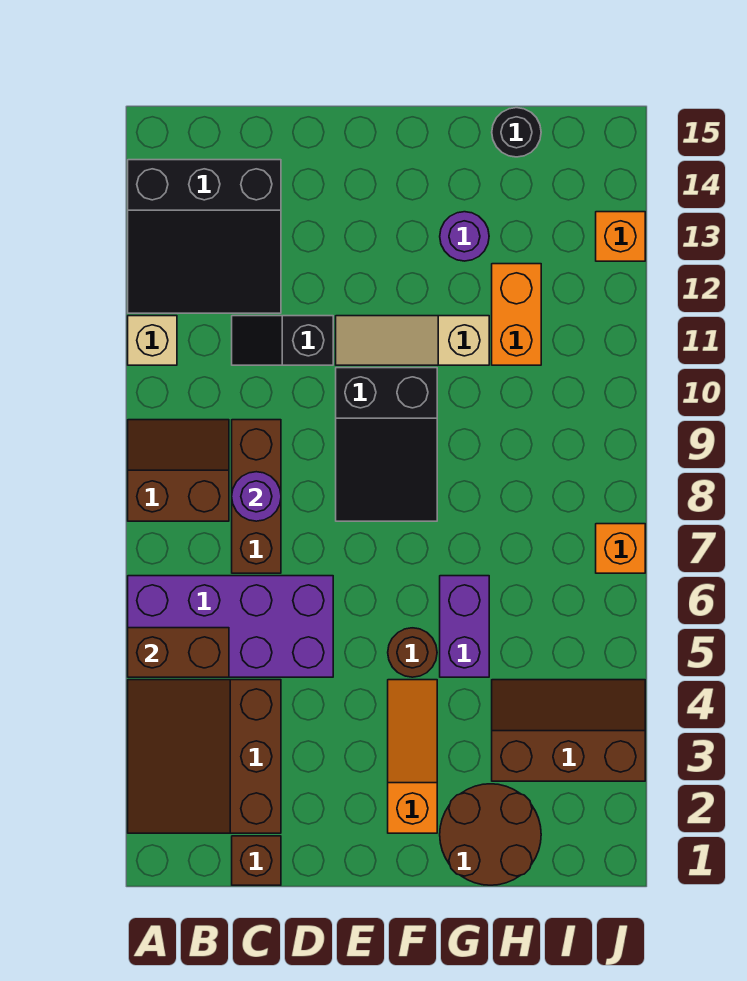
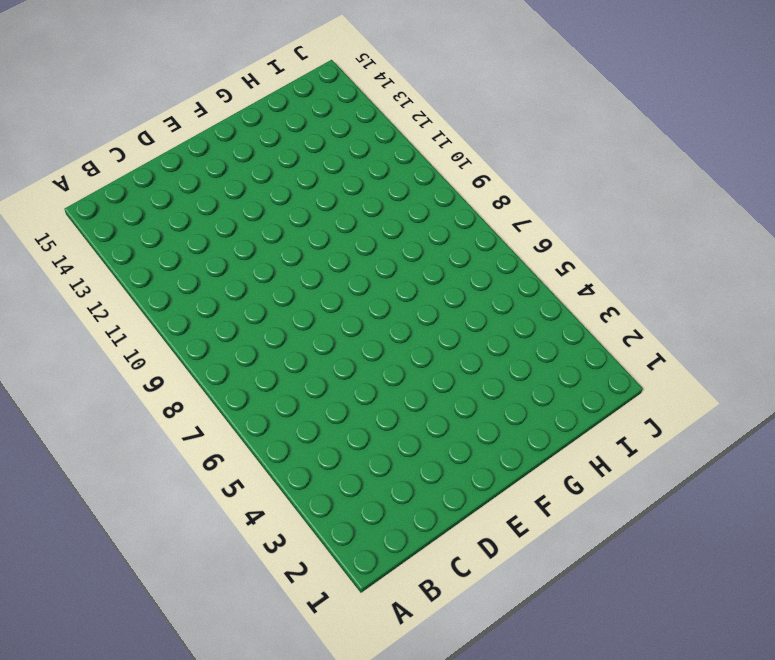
none -> brown slope A2:C4 level 1 top C
none -> purple brick A5:D6 level 1
none -> brown slope A8:B9 level 1 top 8

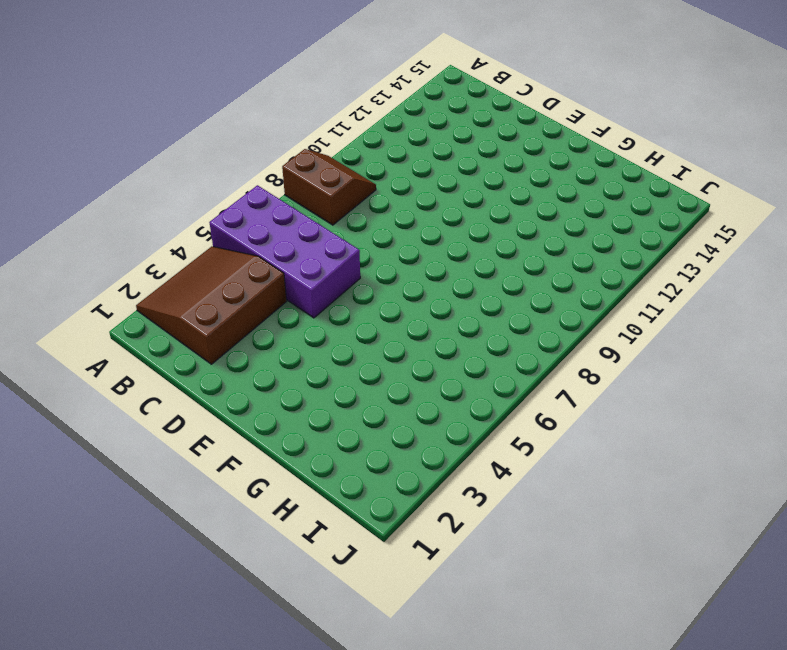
none -> tan brick A11 level 1
none -> black slope A12:C14 level 1 top 14
none -> brown brick C1 level 1

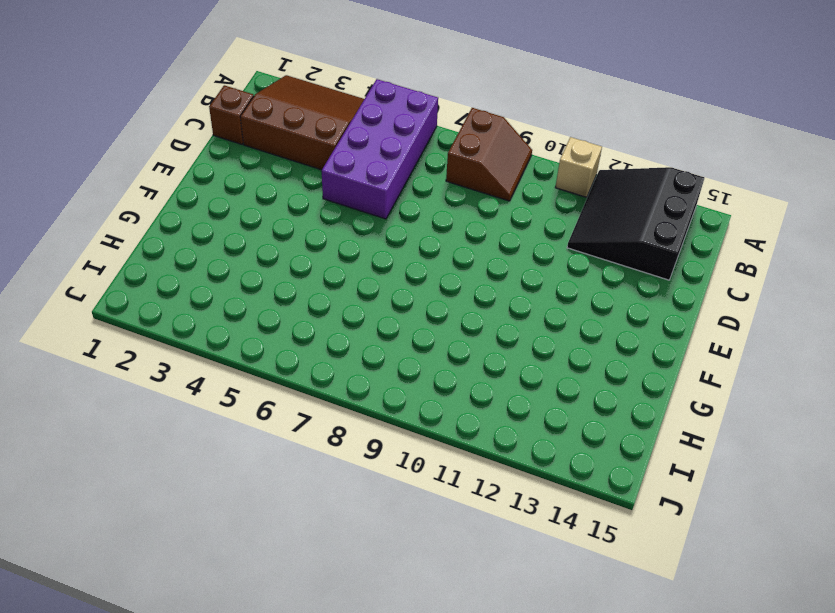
none -> brown brick C7:C9 level 1
none -> black slope C11:D11 level 1 top D
none -> black slope E8:F10 level 1 top 10

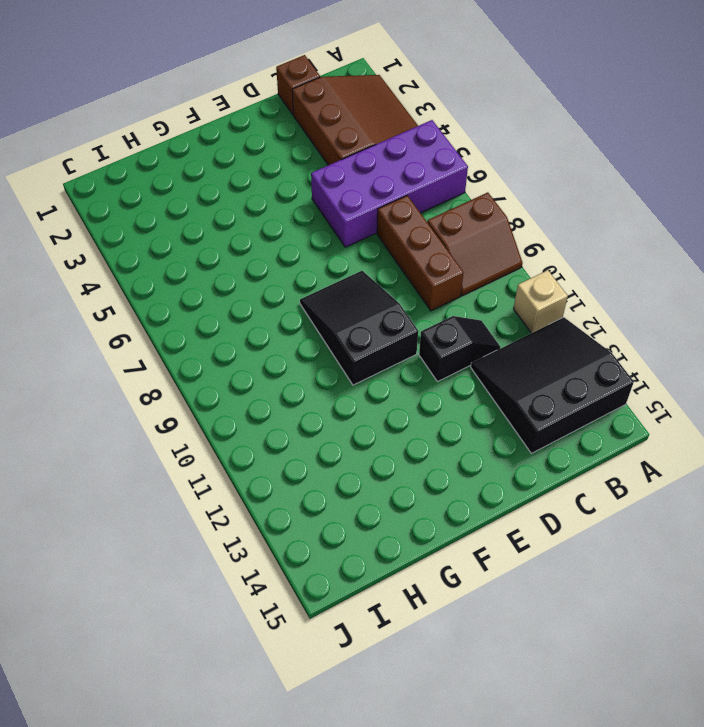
none -> tan slope E11:G11 level 1 top G
none -> orange slope F2:F4 level 1 top 2
none -> brown round brick F5 level 1

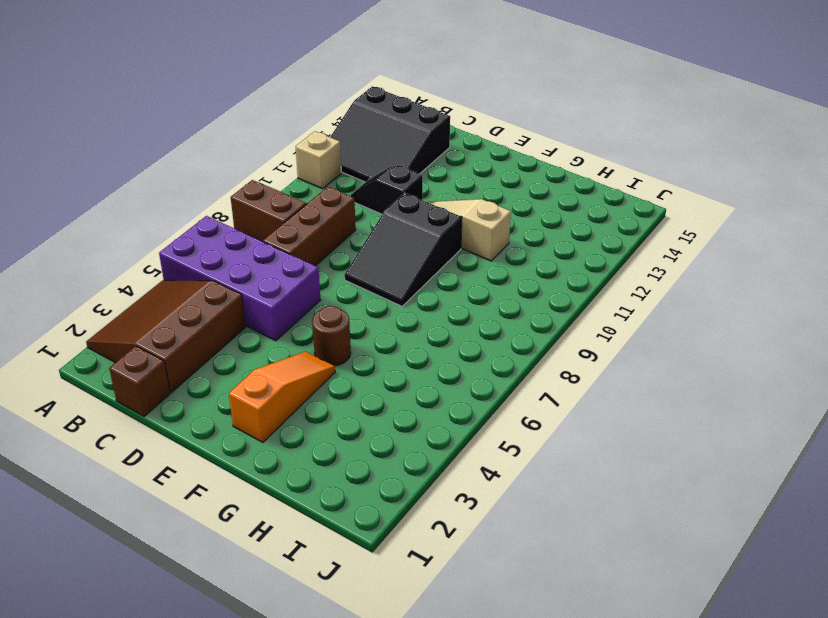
none -> brown round brick G1:H2 level 1
none -> purple brick G5:G6 level 1
none -> purple round brick G13 level 1

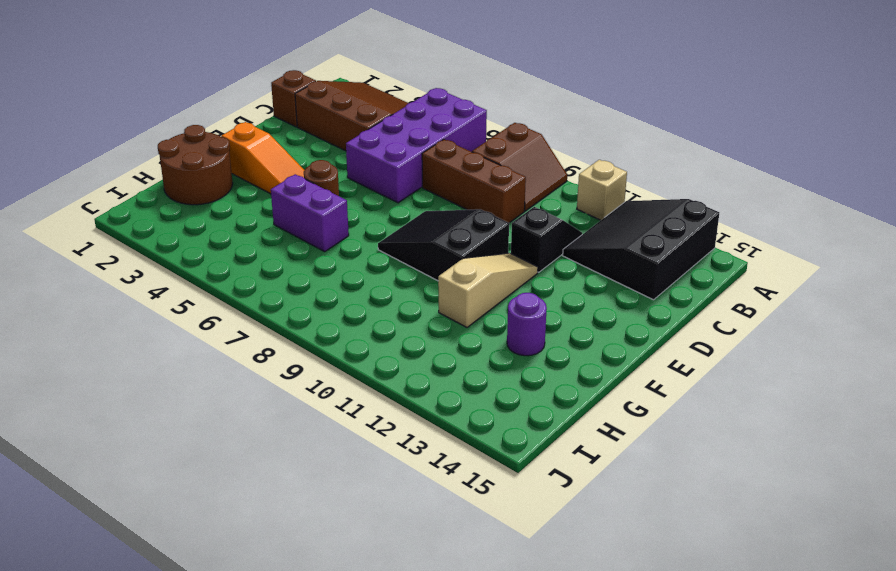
none -> brown slope H3:J4 level 1 top 3
none -> orange brick H11:H12 level 1
none -> black round brick H15 level 1

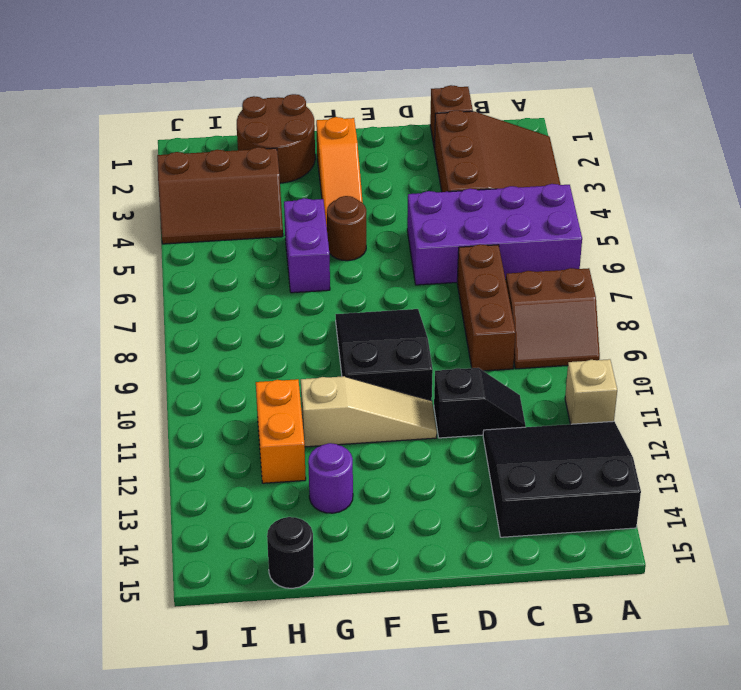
none -> orange brick J7 level 1
none -> orange brick J13 level 1
none -> brown brick A5:B5 level 2

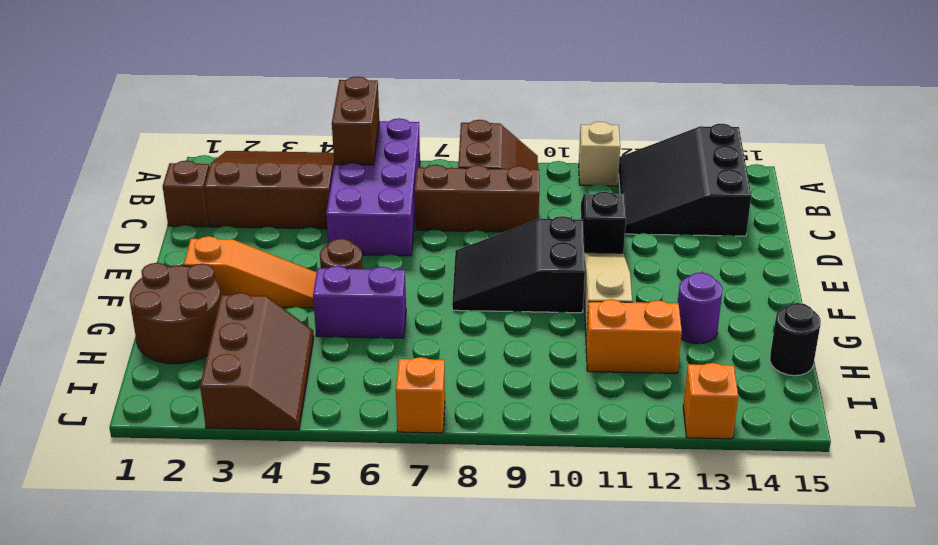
none -> purple round brick C8 level 2

